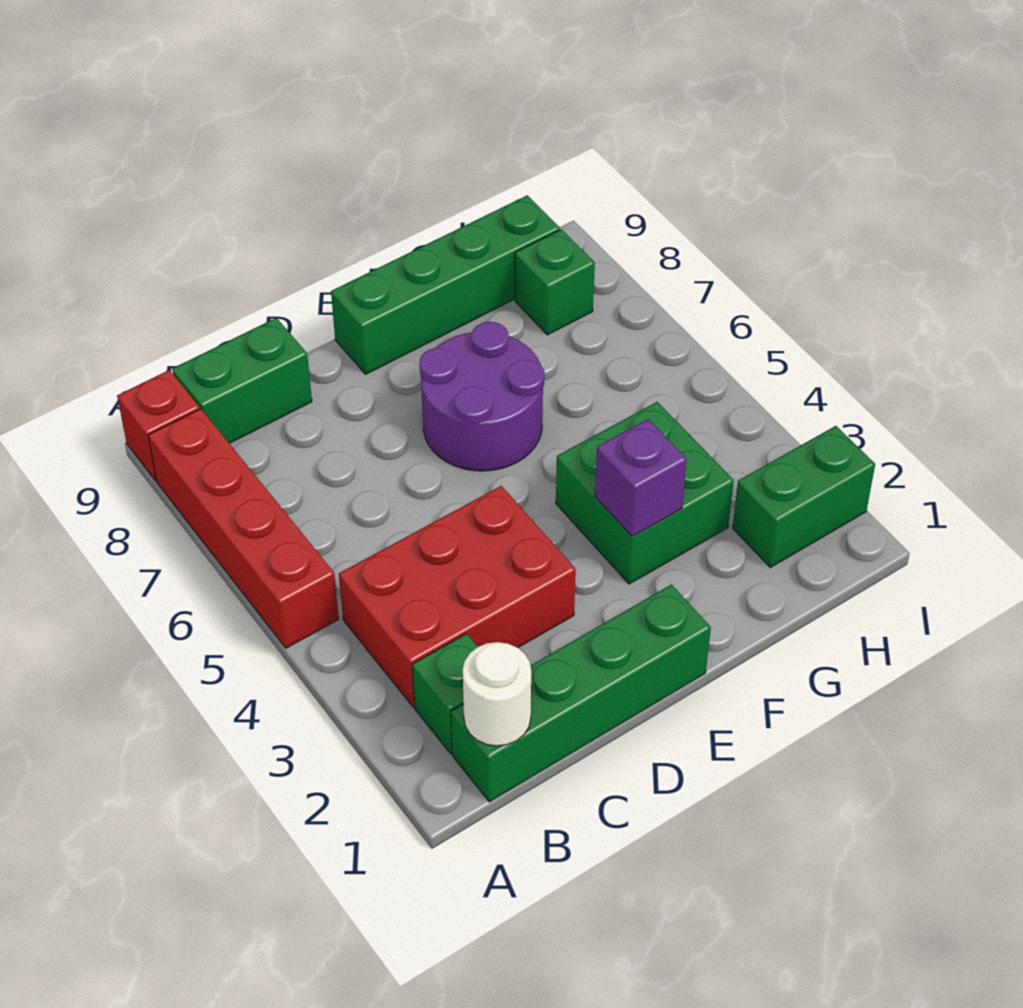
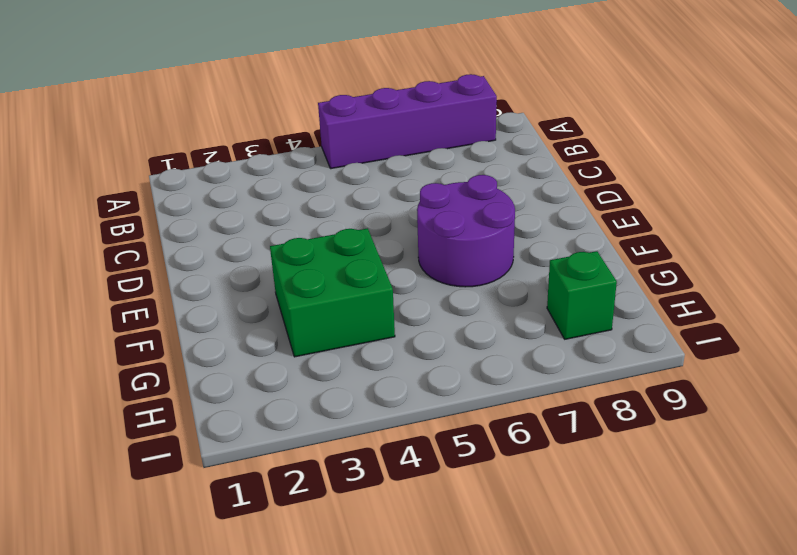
purple brick A5:A8 level 1 -> red brick A5:A8 level 1
none -> red brick A9 level 1
none -> green brick B1:E1 level 1
none -> green brick B2 level 1

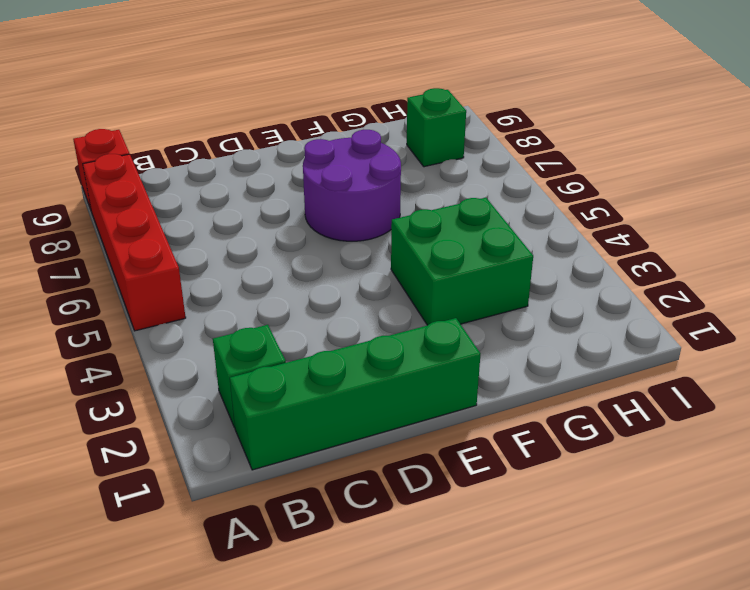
none -> red brick B3:D4 level 1
none -> green brick B9:C9 level 1
none -> green brick E9:H9 level 1

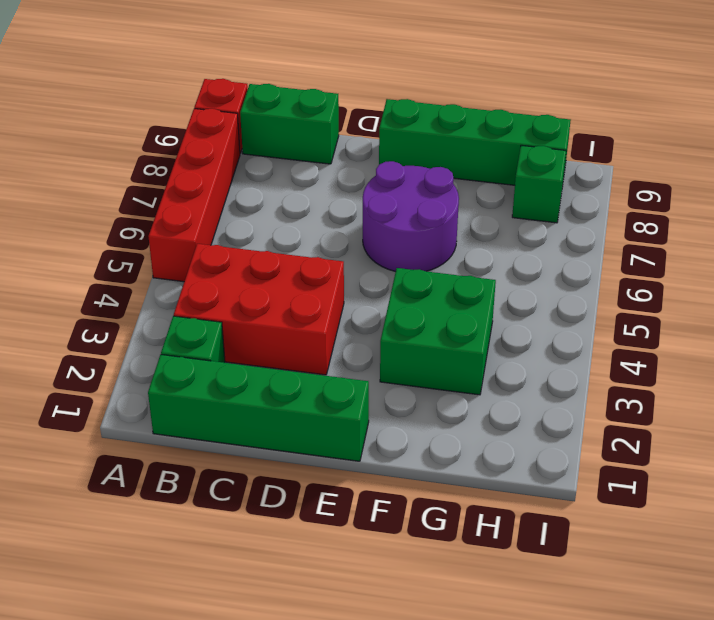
none -> green brick H2:I2 level 1
none -> white round brick B1 level 2
none -> purple brick F3 level 2

